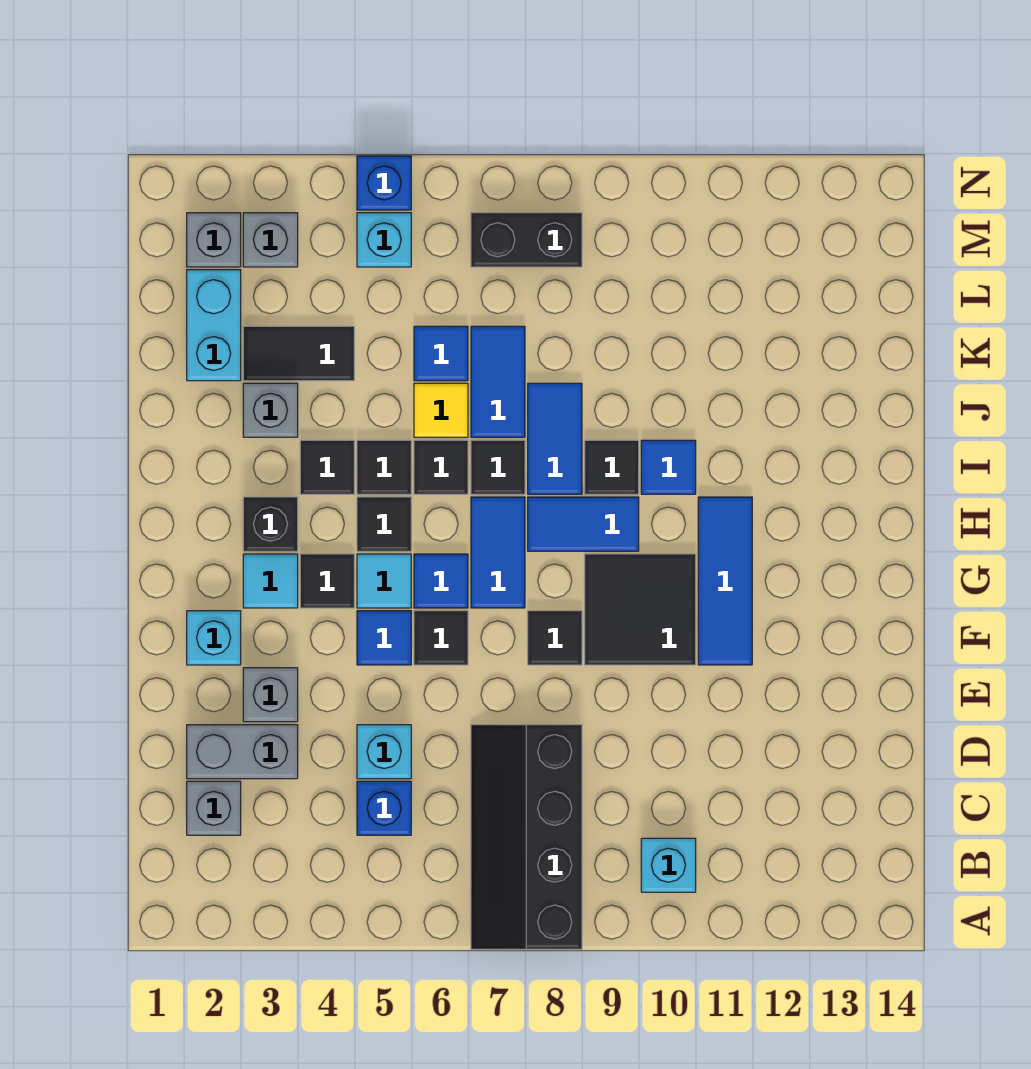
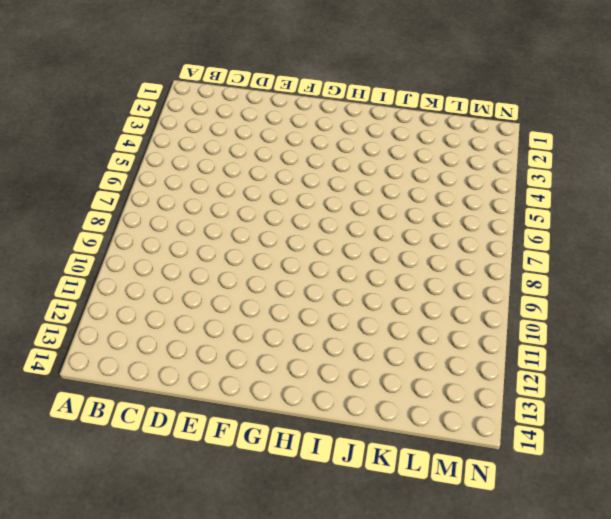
none -> black slope A7:D8 level 1 top 8
none -> cyan brick B10 level 1
none -> grey brick C2 level 1
none -> blue brick C5 level 1

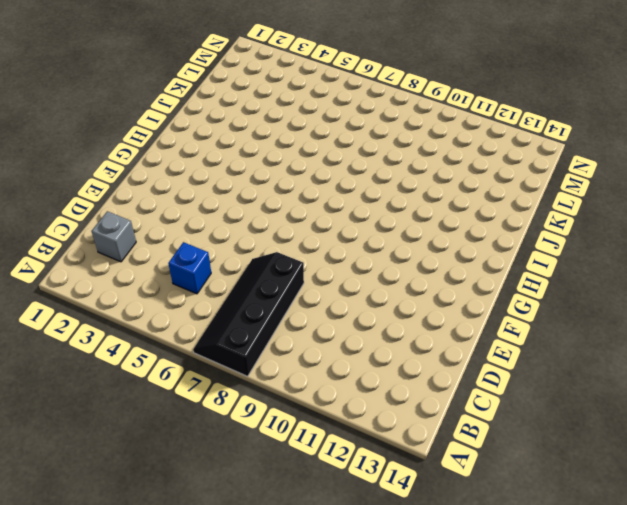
none -> cyan brick B10 level 1
none -> grey brick D2:D3 level 1
none -> cyan brick D5 level 1
none -> grey brick E3 level 1

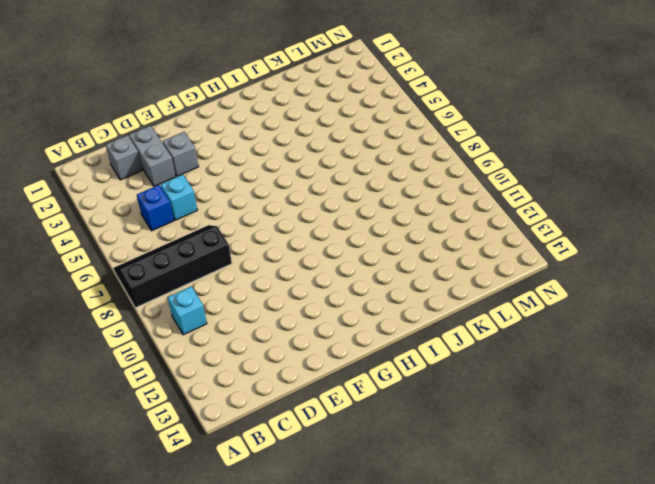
none -> cyan brick F2 level 1
none -> blue tile F5 level 1
none -> black tile F6 level 1
none -> black tile F8 level 1

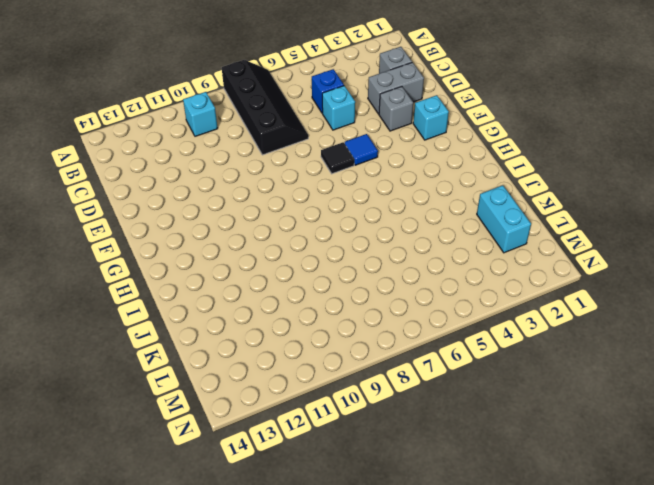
none -> black tile F8 level 1
none -> black tile F9:G10 level 1
none -> blue tile F11:H11 level 1
none -> cyan tile G3 level 1

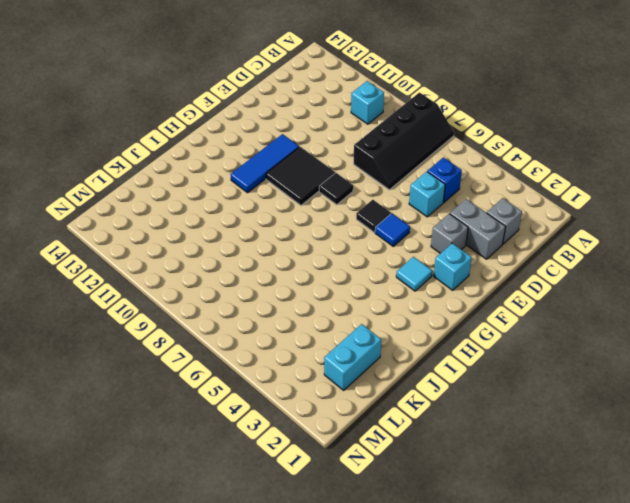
none -> black tile G4 level 1
none -> cyan tile G5 level 1
none -> blue tile G6 level 1
none -> blue tile G7:H7 level 1

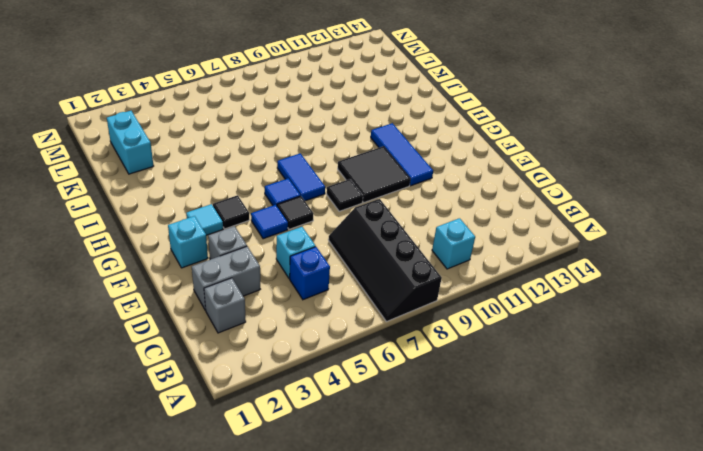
none -> cyan tile G5 level 1
none -> black brick H3 level 1
none -> black tile H5 level 1
none -> blue tile H8:H9 level 1

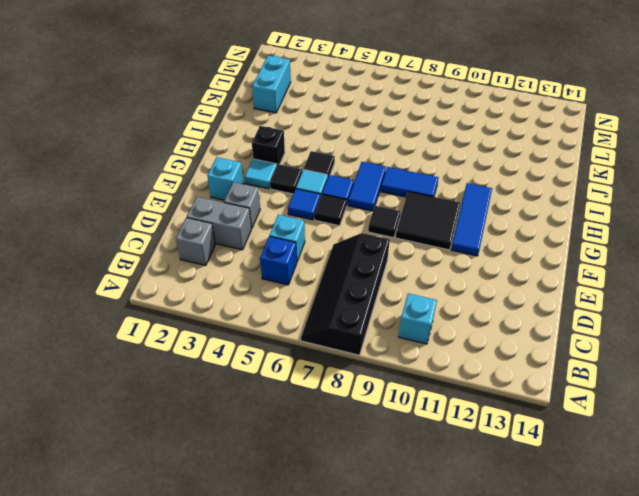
none -> black tile I4 level 1
none -> black tile I5 level 1
none -> black tile I6 level 1
none -> black tile I7 level 1

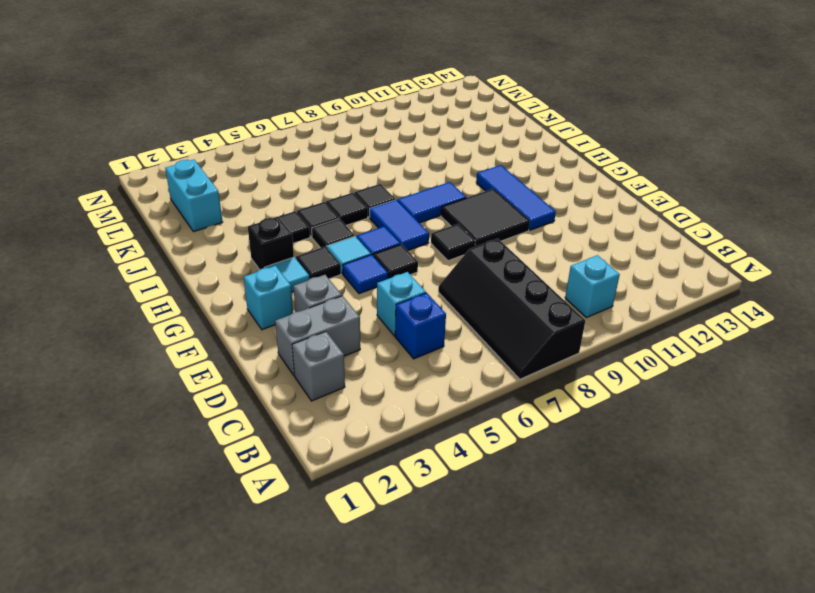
none -> blue tile I8:J8 level 1
none -> black tile I9 level 1
none -> blue tile I10 level 1
none -> grey brick J3 level 1

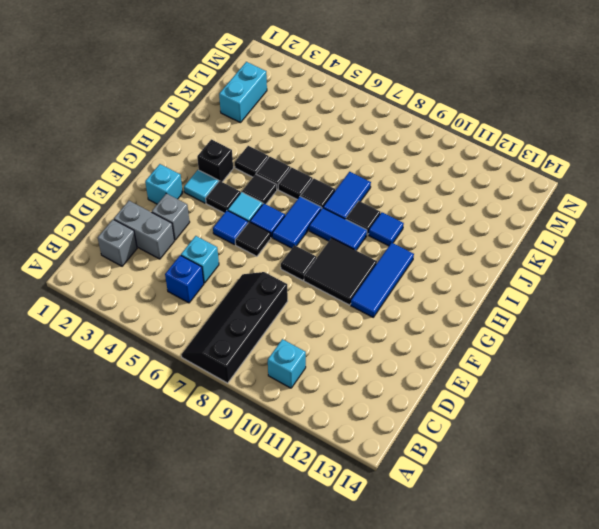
none -> grey brick J3 level 1
none -> yellow tile J6 level 1
none -> blue tile J7:K7 level 1
none -> black tile K3:K4 level 1

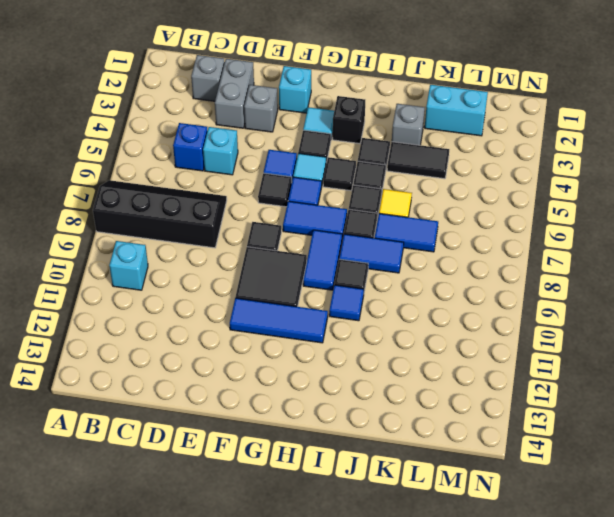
black tile J4:K4 level 1 -> black tile K3:K4 level 1
none -> blue tile K6 level 1
none -> grey brick M2 level 1
none -> grey brick M3 level 1
none -> cyan brick M5 level 1

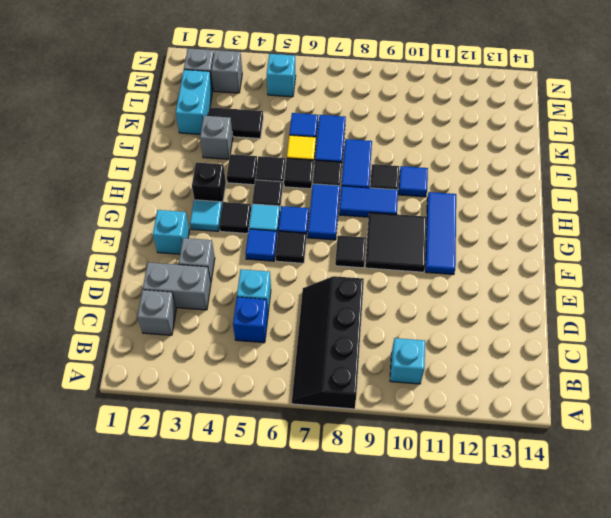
none -> black brick M7:M8 level 1
none -> blue brick N5 level 1

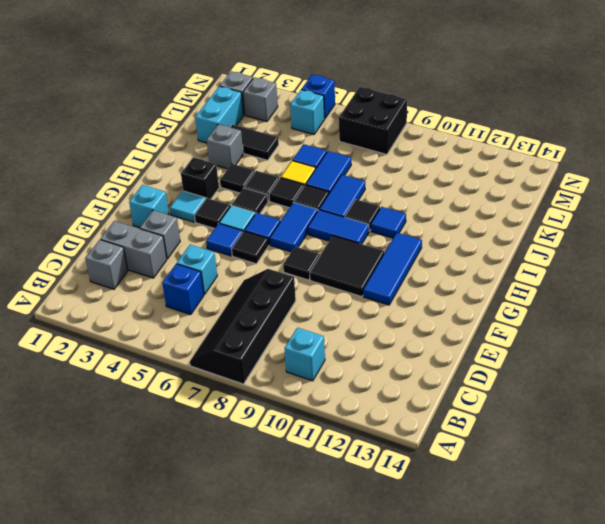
black brick M7:N8 level 1 -> black brick M7:M8 level 1

